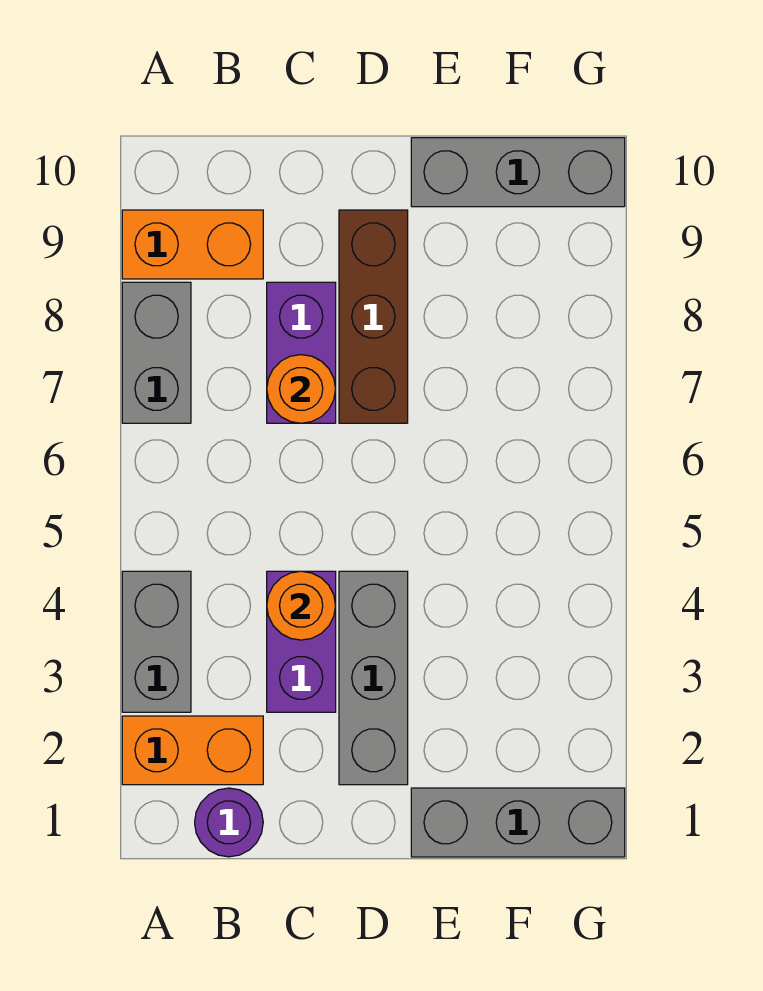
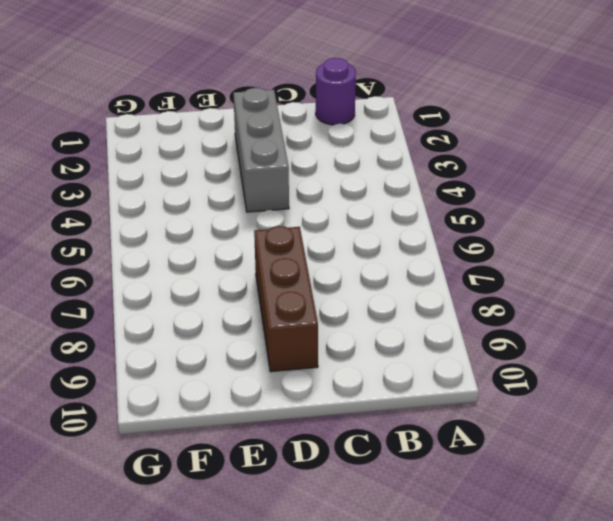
none -> orange brick A2:B2 level 1
none -> grey brick A3:A4 level 1
none -> grey brick A7:A8 level 1

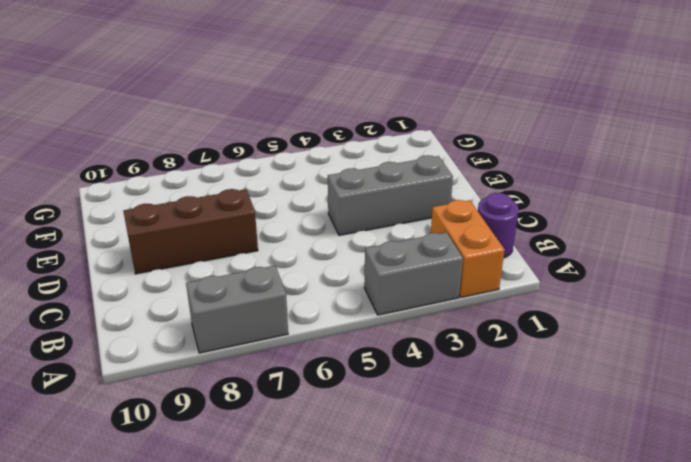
none -> orange brick A9:B9 level 1
none -> purple brick C3:C4 level 1
none -> purple brick C7:C8 level 1

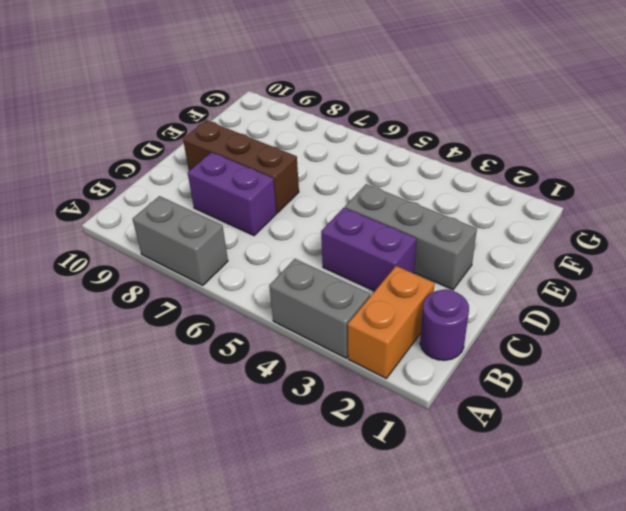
none -> orange brick A9:B9 level 1
none -> grey brick E1:G1 level 1
none -> grey brick E10:G10 level 1

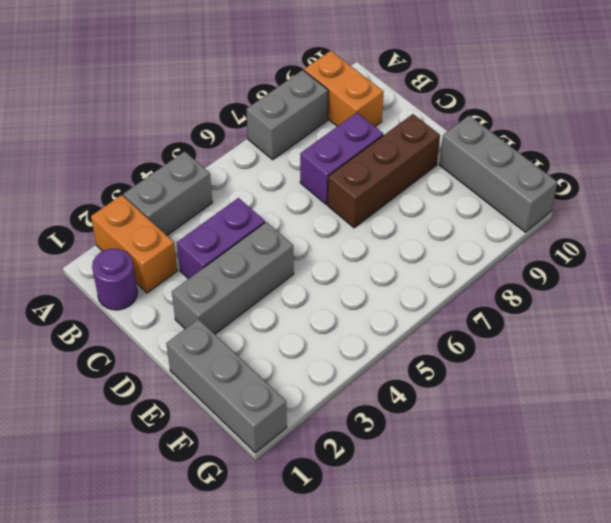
none -> orange round brick C4 level 2
none -> orange round brick C7 level 2

